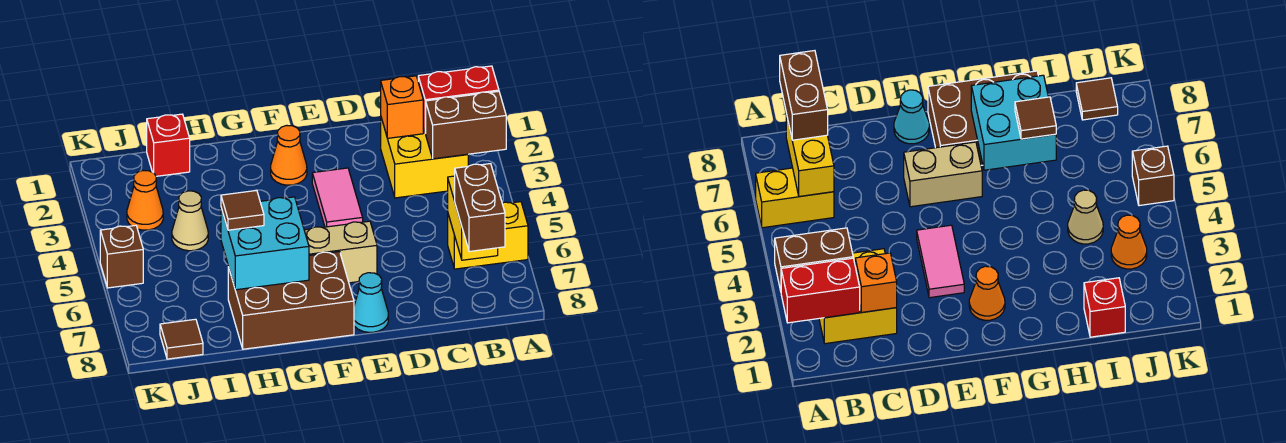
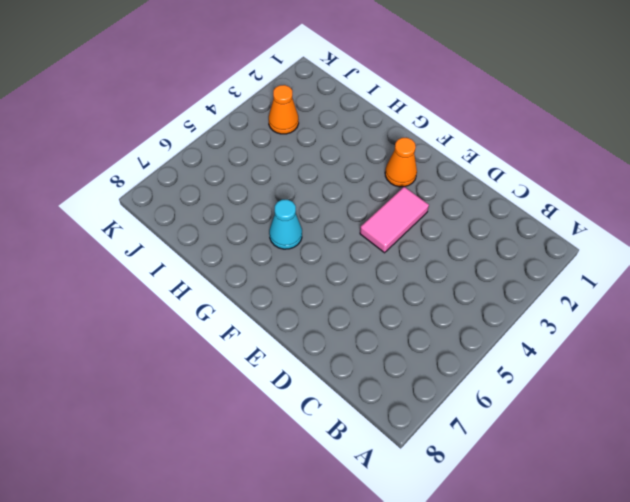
cyan cone G6 level 1 -> cyan cone E8 level 1
none -> yellow brick A6:B6 level 1
none -> yellow brick B2:C3 level 1
none -> tan brick E6:F6 level 1

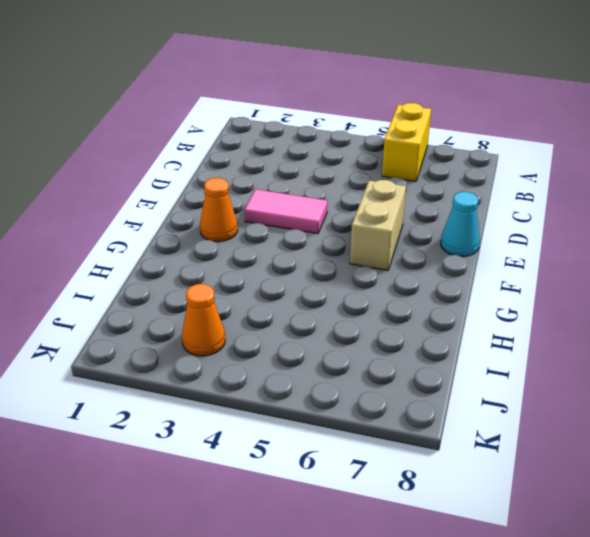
none -> yellow brick B2:C3 level 1
none -> brown brick F7:H8 level 1
none -> red brick I1 level 1

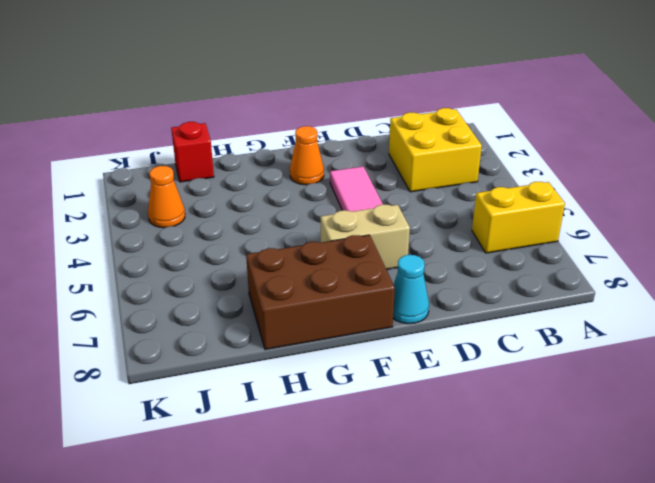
none -> tan cone I4 level 1
none -> brown tile J8 level 1
none -> brown brick K5 level 1

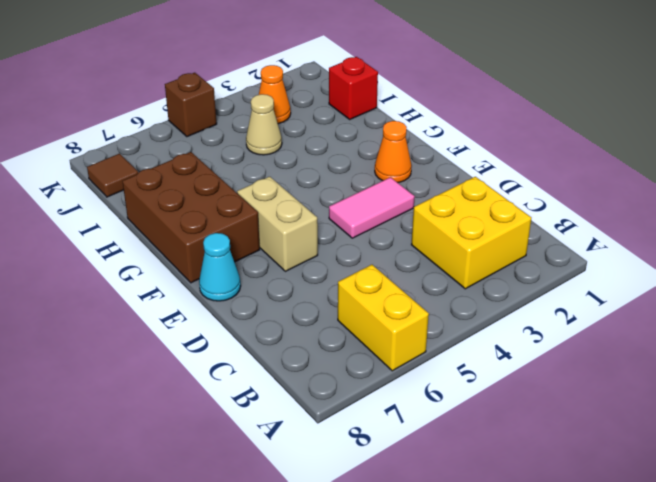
none -> red brick A2:B2 level 2
none -> brown brick A3:B3 level 2
none -> yellow brick B6:B7 level 2

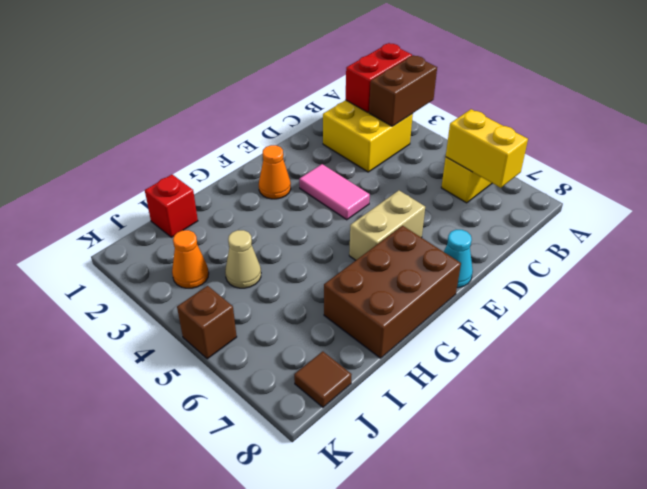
none -> orange brick C2 level 2
none -> cyan brick G6:H7 level 2
none -> brown brick B7:B8 level 3

